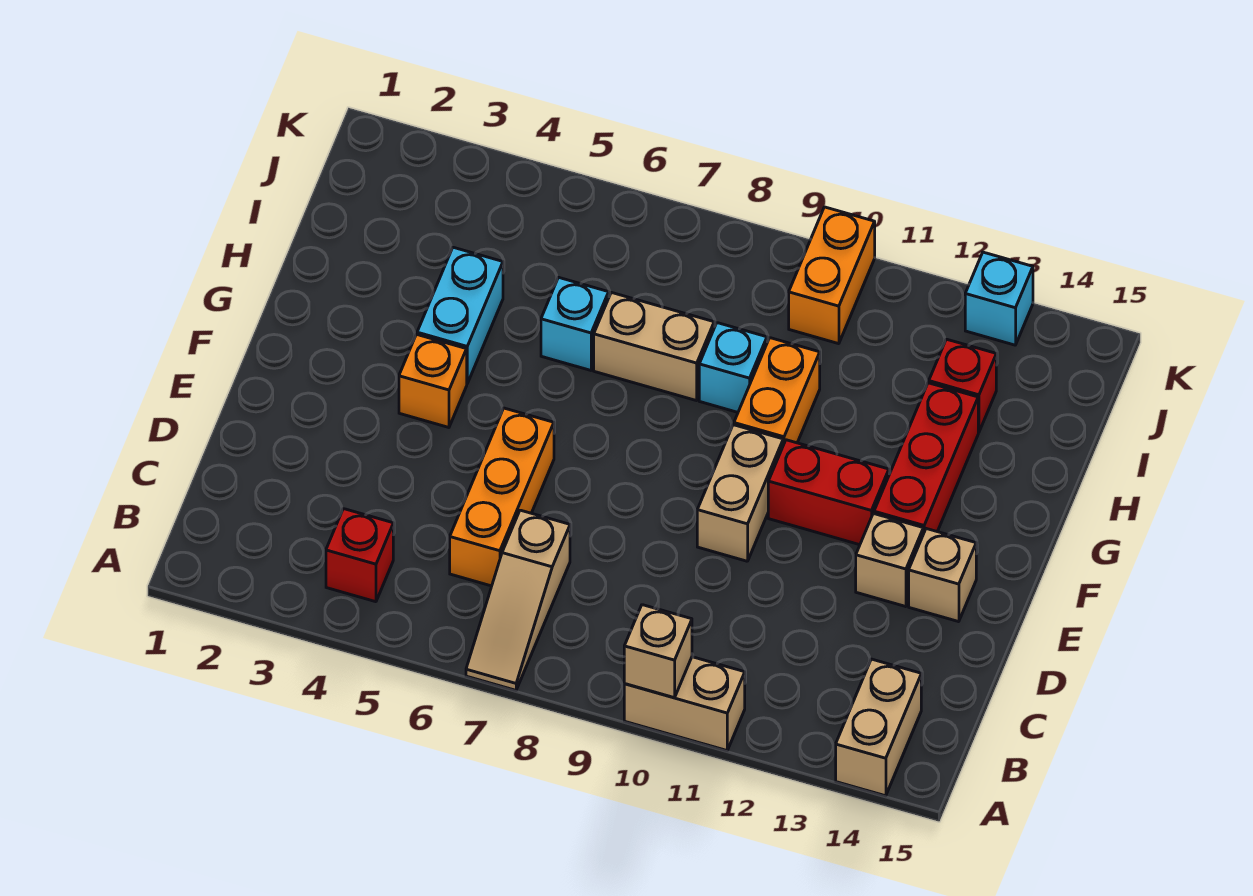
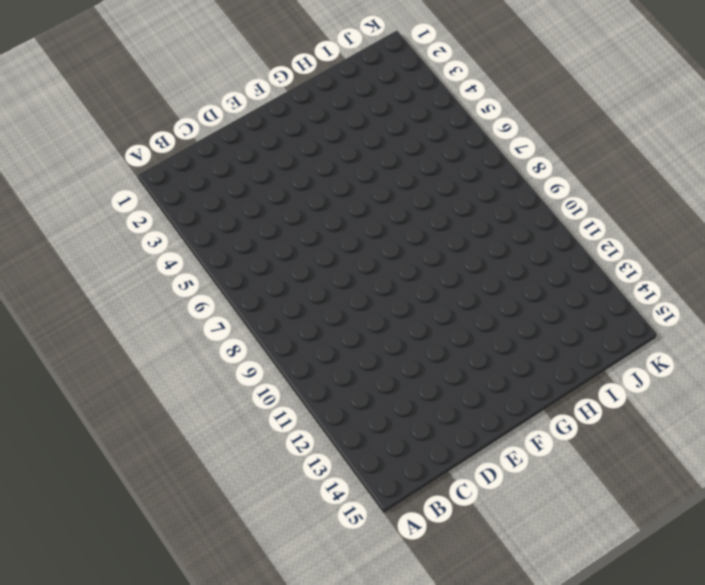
none -> tan slope A7:C7 level 1 top C
none -> tan brick A10:A11 level 1
none -> tan brick A14:B14 level 1

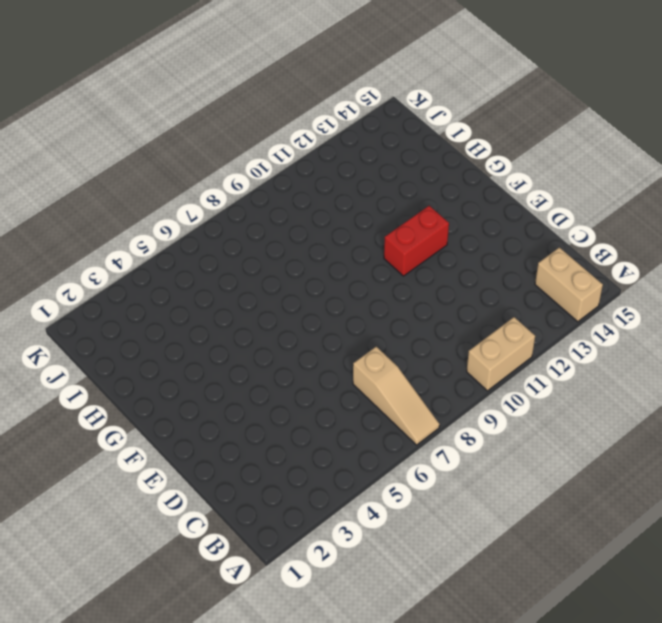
none -> red brick B4 level 1
none -> orange brick C6:E6 level 1
none -> tan brick E10:F10 level 1

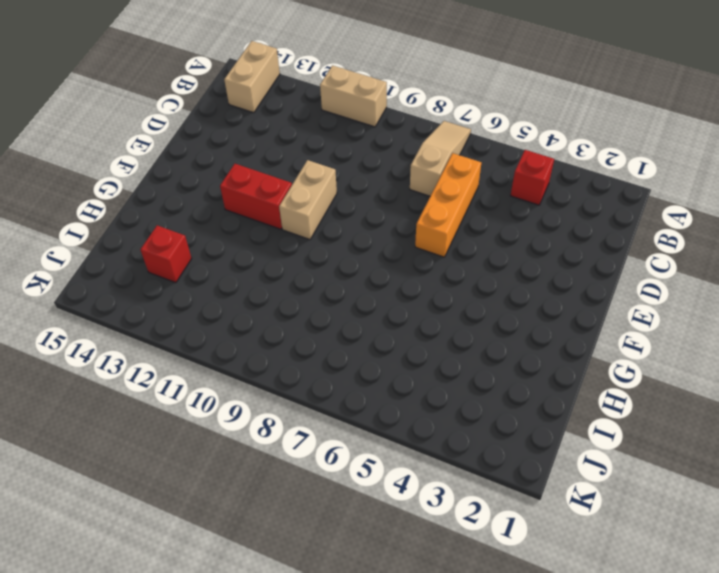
none -> tan brick E13 level 1
none -> tan brick E14 level 1
none -> orange brick F4 level 1

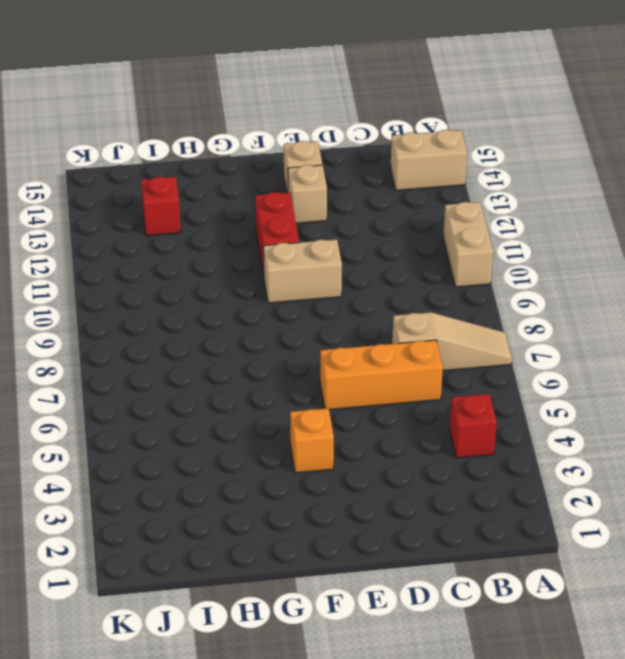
none -> red brick F13:H13 level 1
none -> cyan brick G4:H4 level 1
none -> orange brick G10:H10 level 1

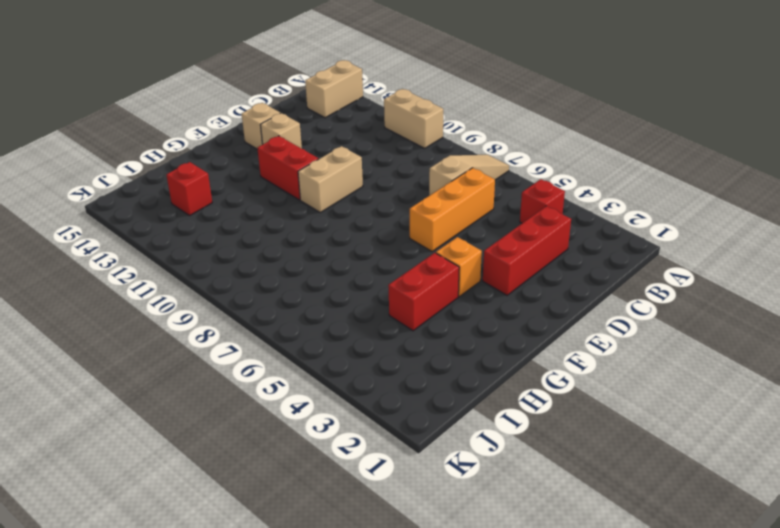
red brick C3:E3 level 1 -> red brick F13:H13 level 1
red brick G4:H4 level 1 -> cyan brick G4:H4 level 1
none -> orange brick G10:H10 level 1
none -> cyan brick H6 level 1
none -> tan brick H7:H8 level 1

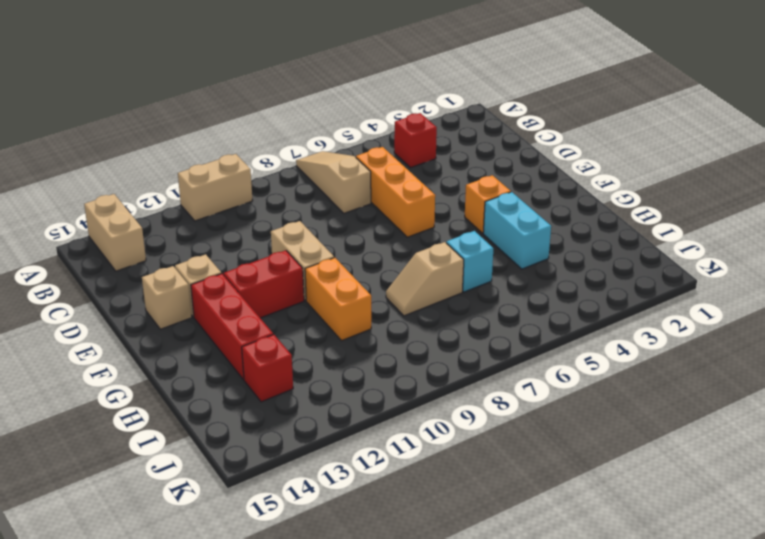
tan slope H7:H8 level 1 top 7 -> tan brick H7:H8 level 1
none -> cyan brick H9 level 1
none -> orange brick J10:K10 level 1
none -> cyan brick K13 level 1

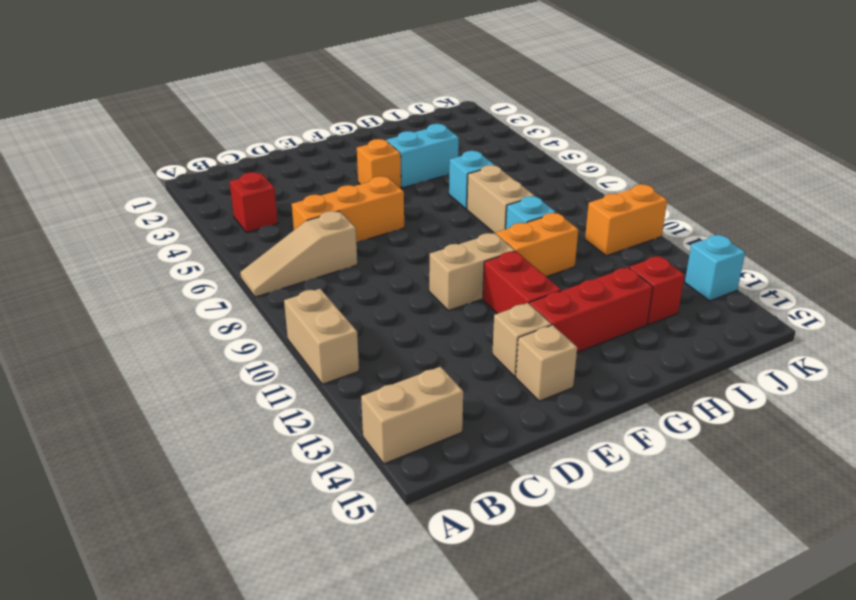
none -> tan brick A10 level 2

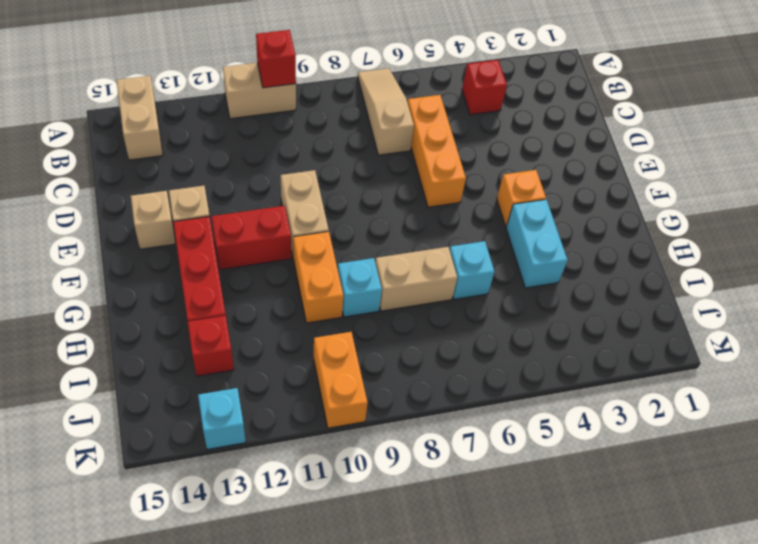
red brick A10 level 2 -> tan brick A10 level 2

